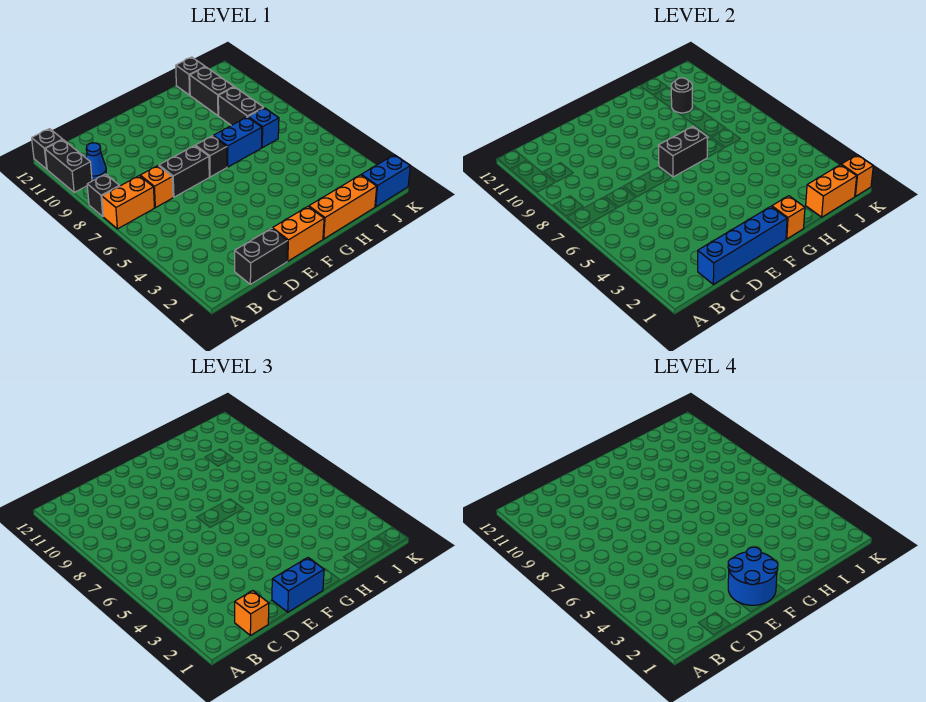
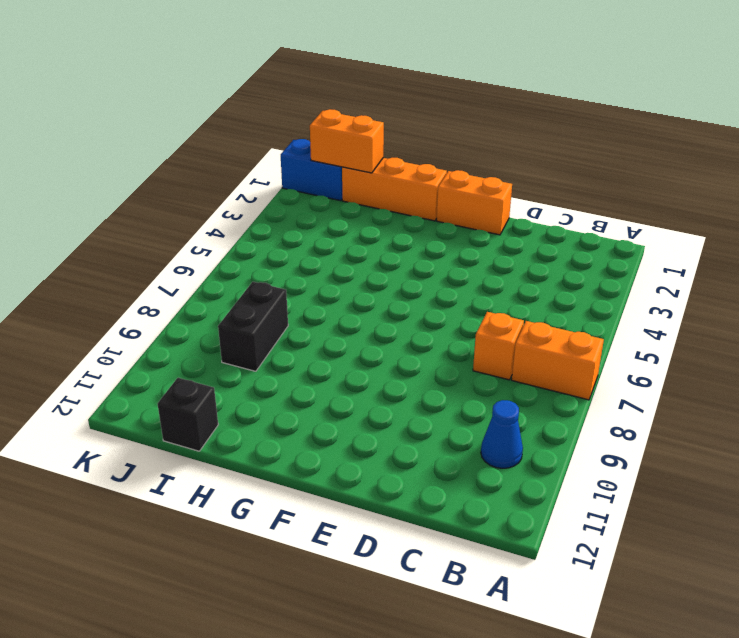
none -> black brick A8 level 1
none -> black brick A10:A11 level 1
none -> black brick A12 level 1

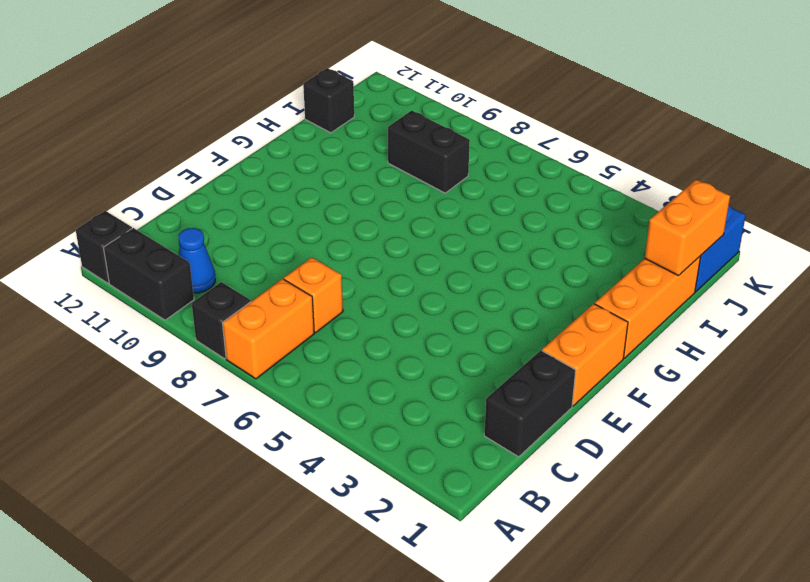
none -> black brick D7:E7 level 1
none -> black brick F7 level 1
none -> blue brick G7:H7 level 1

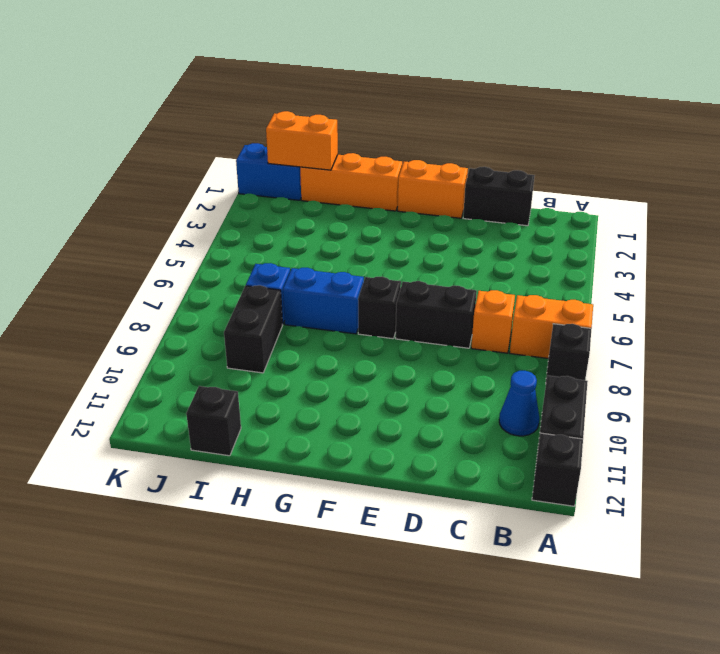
none -> black brick I10:I11 level 1
none -> blue brick C1:F1 level 2
none -> black brick F7:G7 level 2

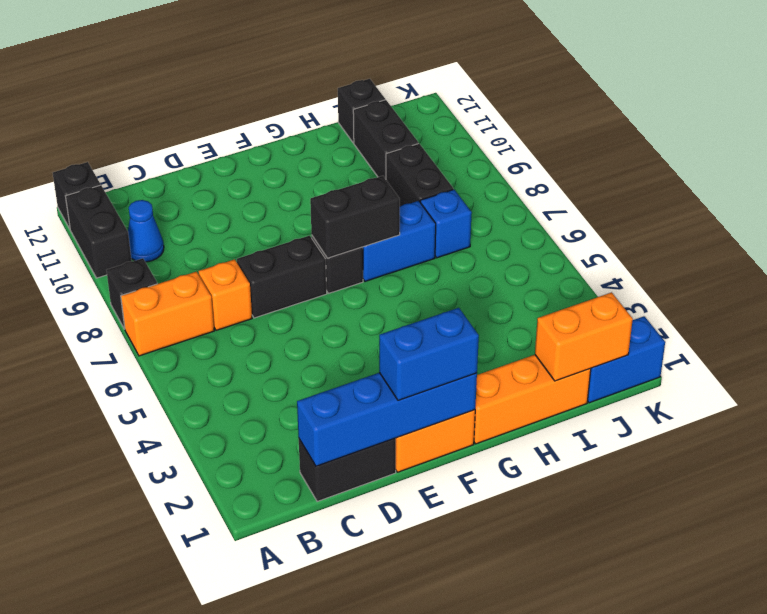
none -> orange brick G1 level 2
none -> black round brick I10 level 2
none -> orange brick K1 level 2

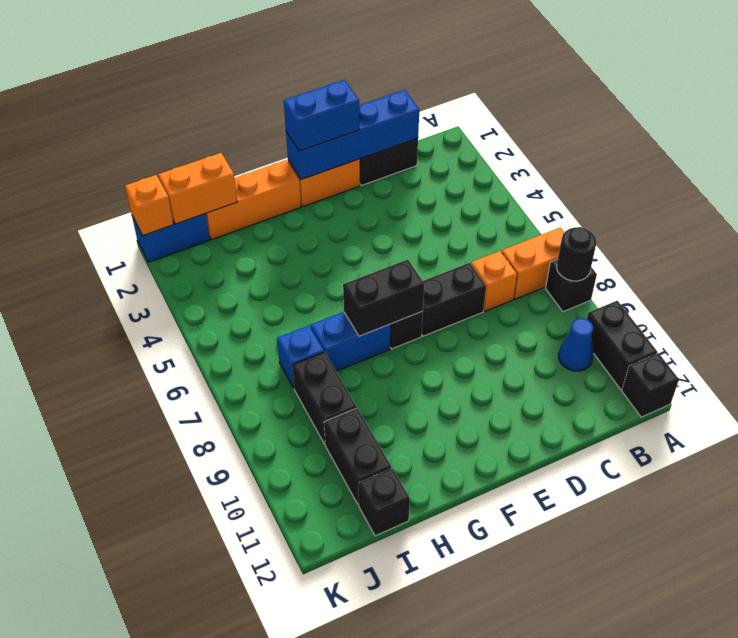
black round brick A8 level 2 -> black round brick I10 level 2
none -> orange brick G1 level 2
none -> orange brick C1 level 3
none -> blue round brick E1:F2 level 4

